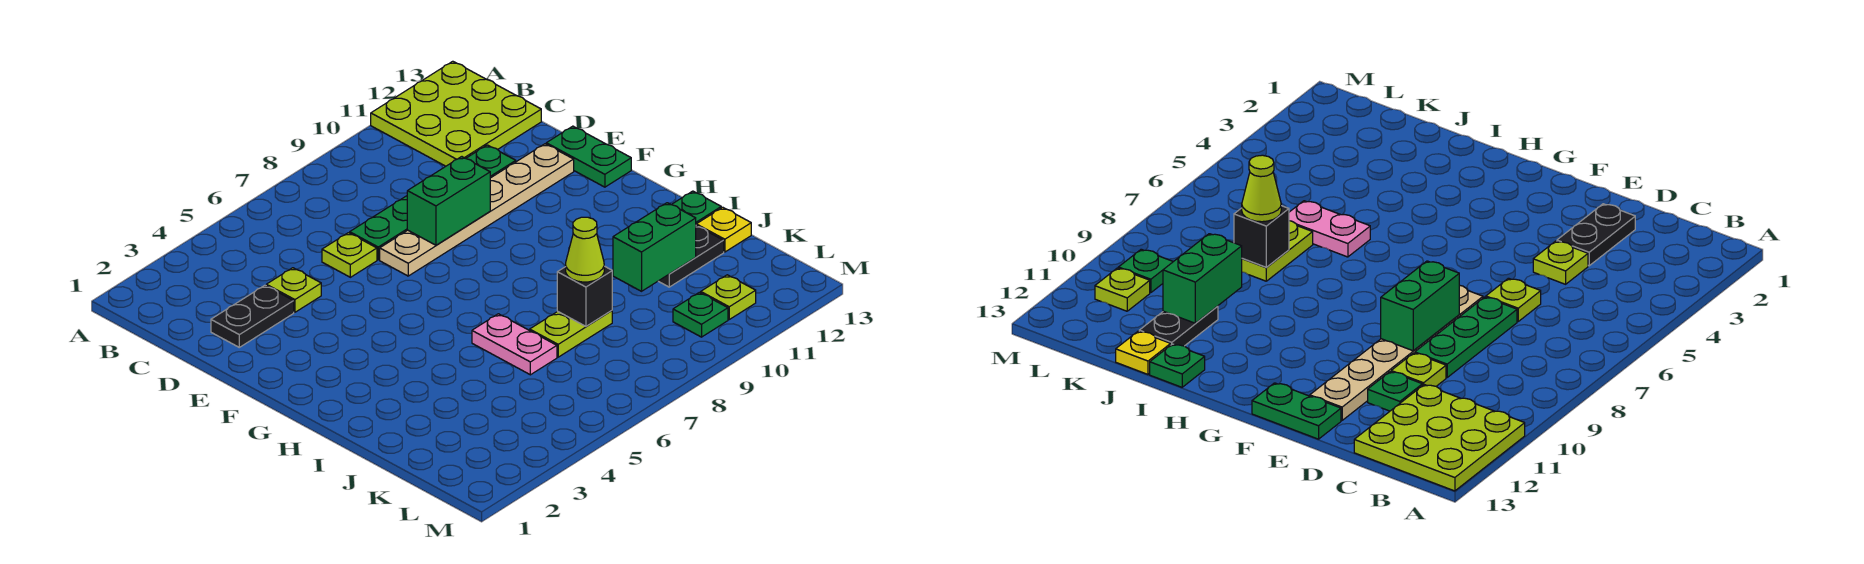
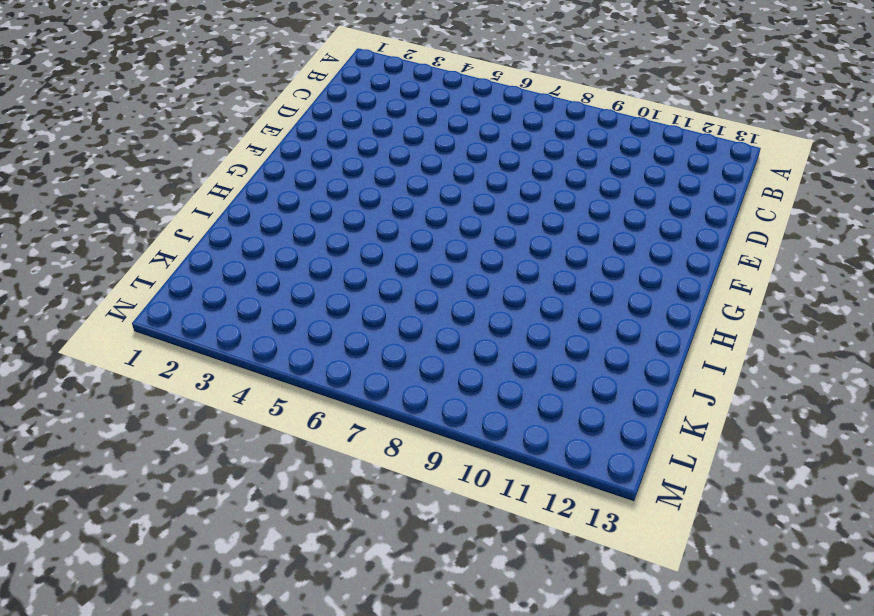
none -> lime plate A11:C13 level 1
none -> black plate D2:D3 level 1
none -> lime plate D4 level 1

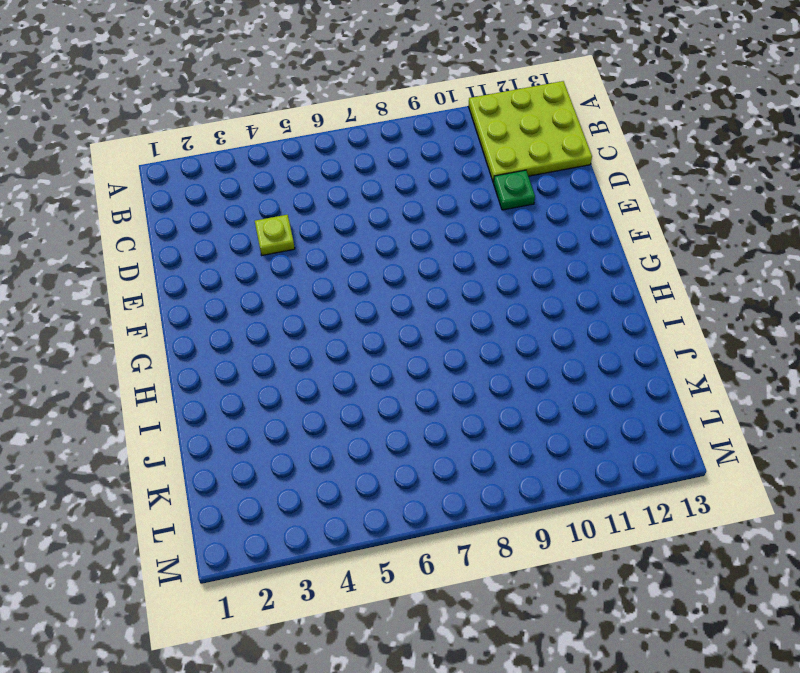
none -> black plate D2:D3 level 1
none -> lime plate D6 level 1
none -> green plate D7:D9 level 1

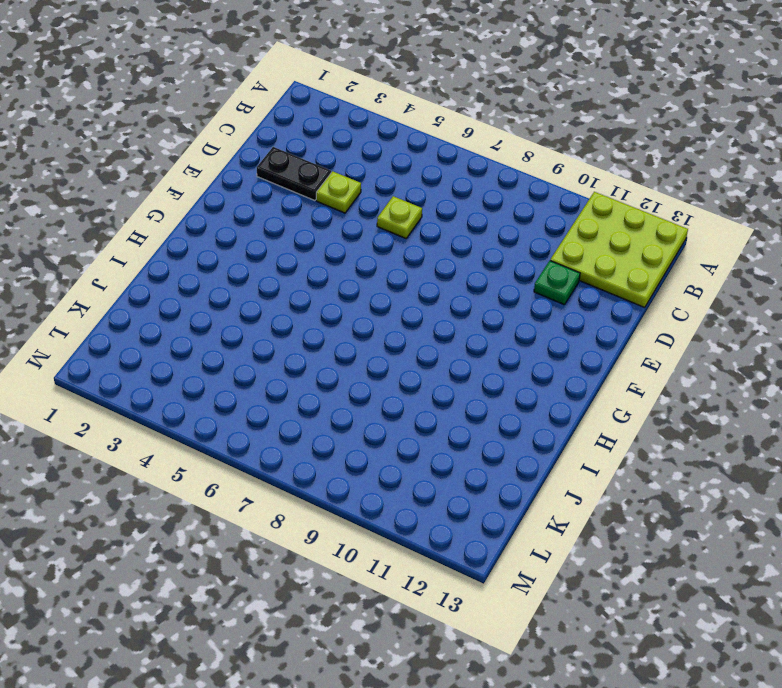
none -> green plate D7:D9 level 1
none -> lime plate D10 level 1
none -> tan plate E7:E12 level 1

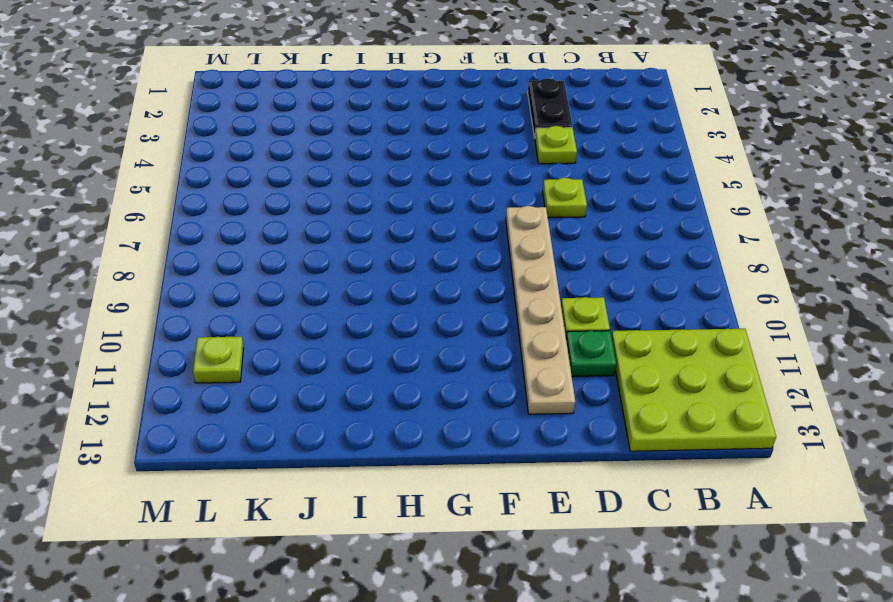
none -> green plate D7:D9 level 1
none -> green plate E13:F13 level 1
none -> pink plate I6:J6 level 1

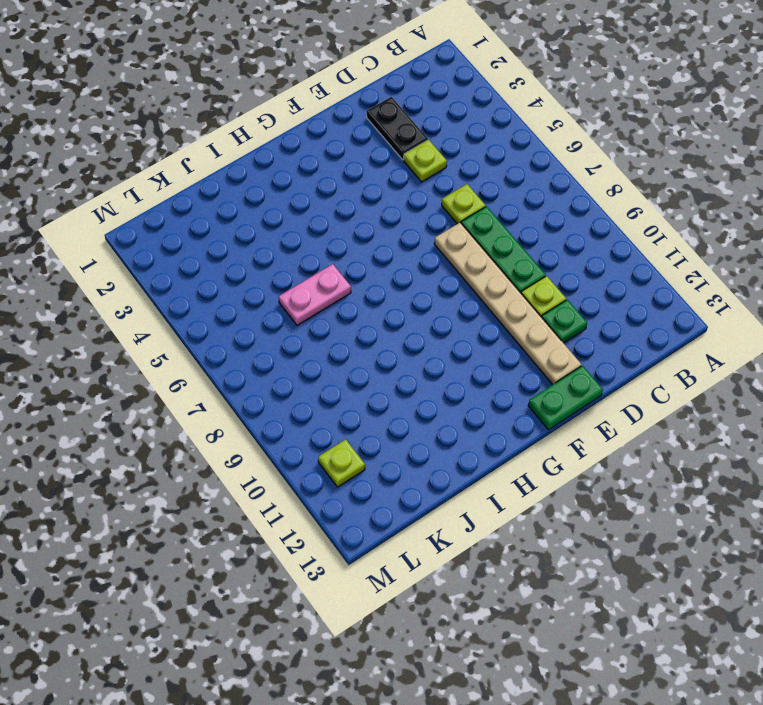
none -> lime plate A11:C13 level 1
none -> green plate I13 level 1
none -> lime plate J7:J8 level 1

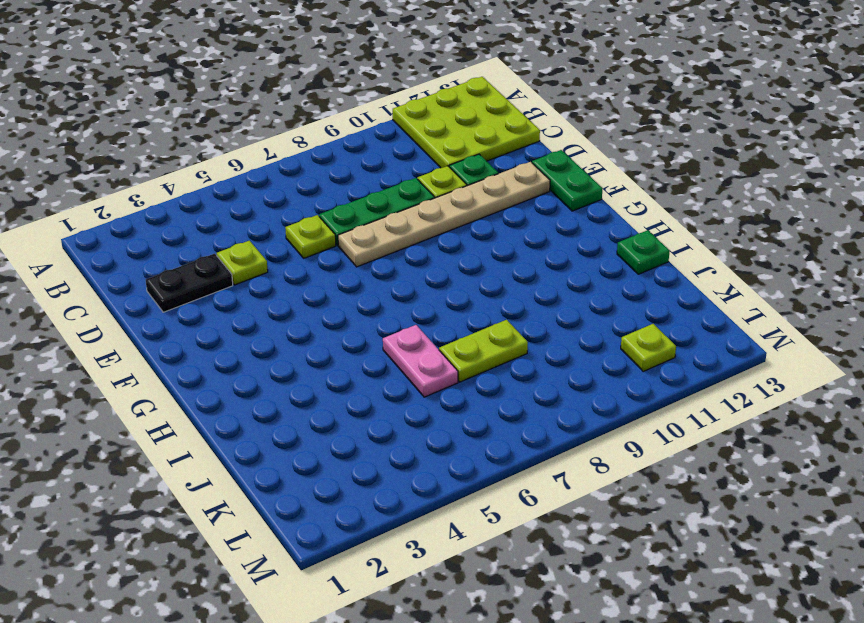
none -> black plate J11:J12 level 1
none -> yellow plate J13 level 1
none -> green plate L10 level 1

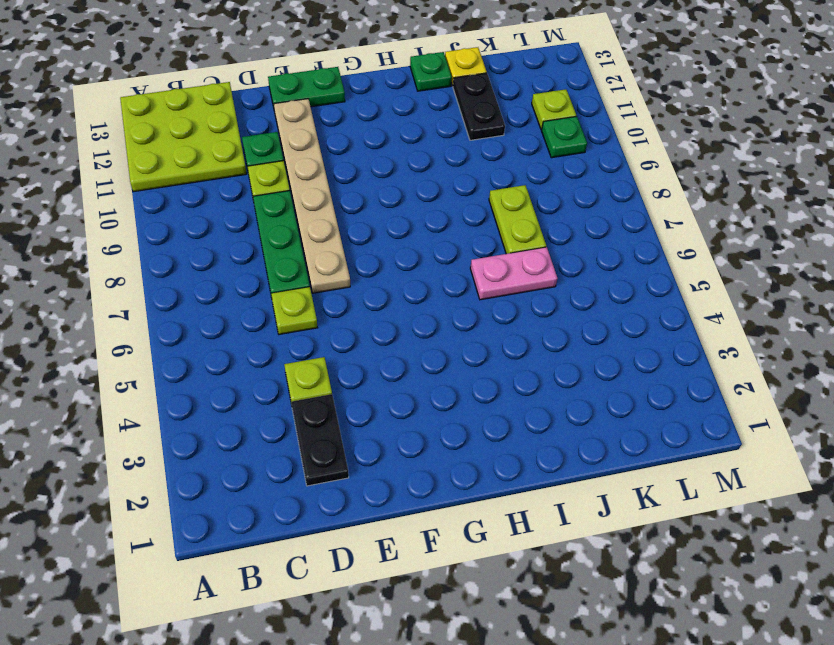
none -> green brick E8:E9 level 2
none -> black brick J8 level 2
none -> green brick J10:J11 level 2

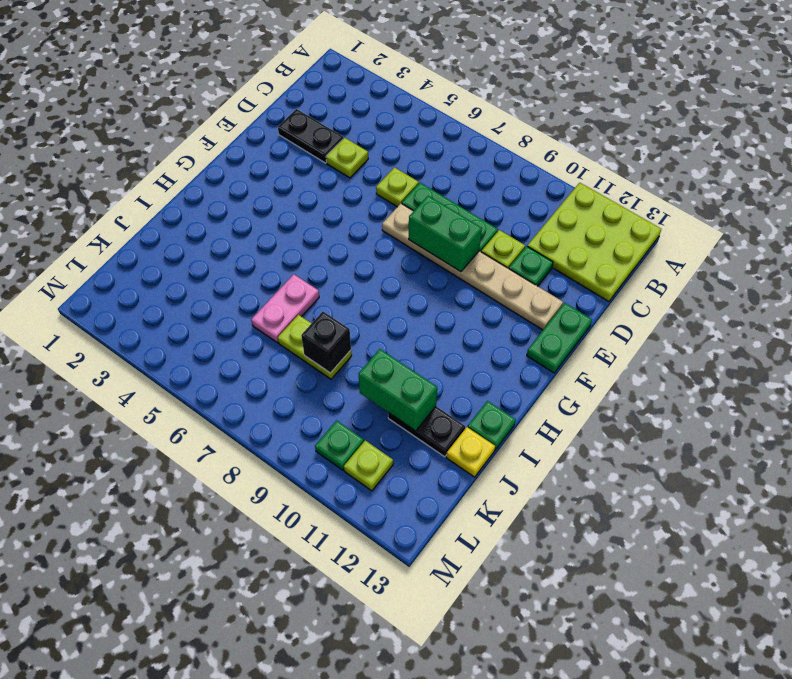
none -> lime cone J8 level 3

